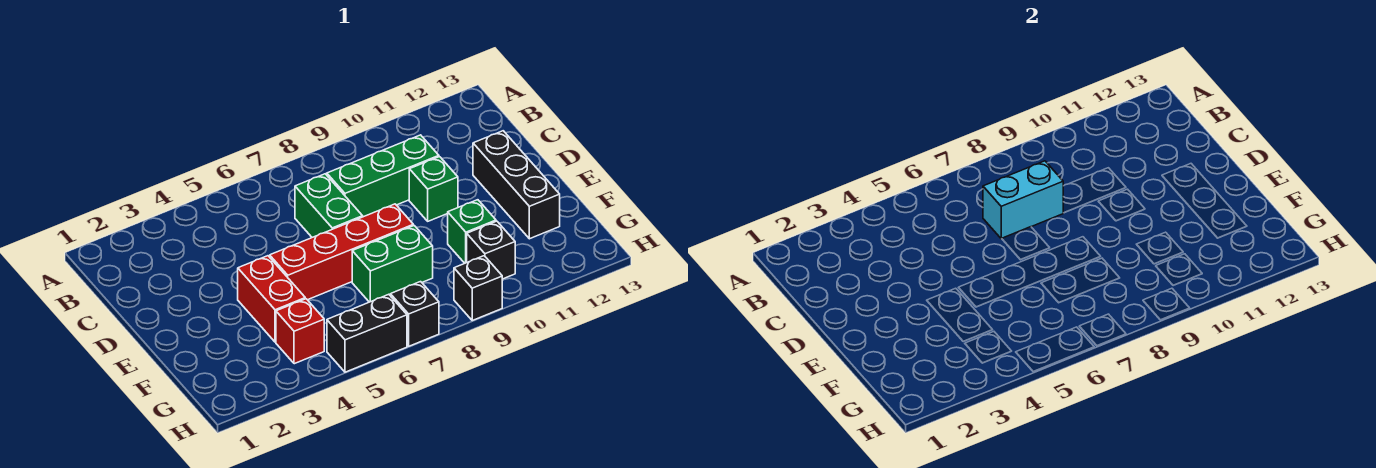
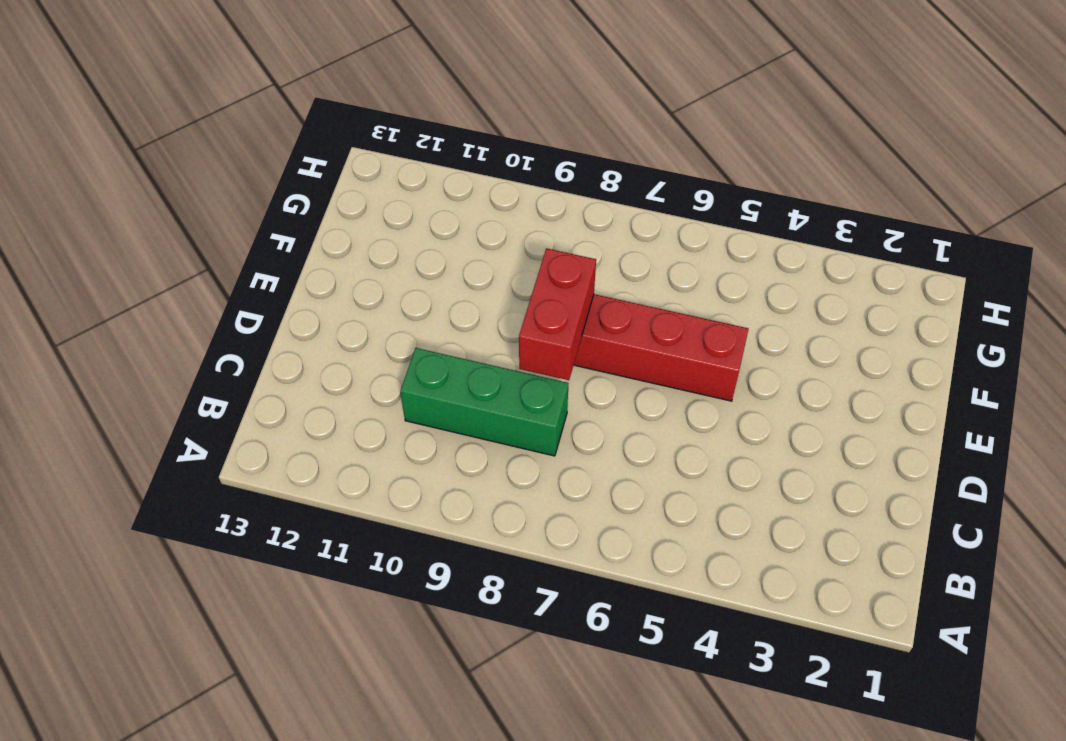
red brick D8:E8 level 2 -> red brick E4:F4 level 1
none -> green brick C7:D7 level 1
none -> green brick D10 level 1
none -> black brick D12:F12 level 1

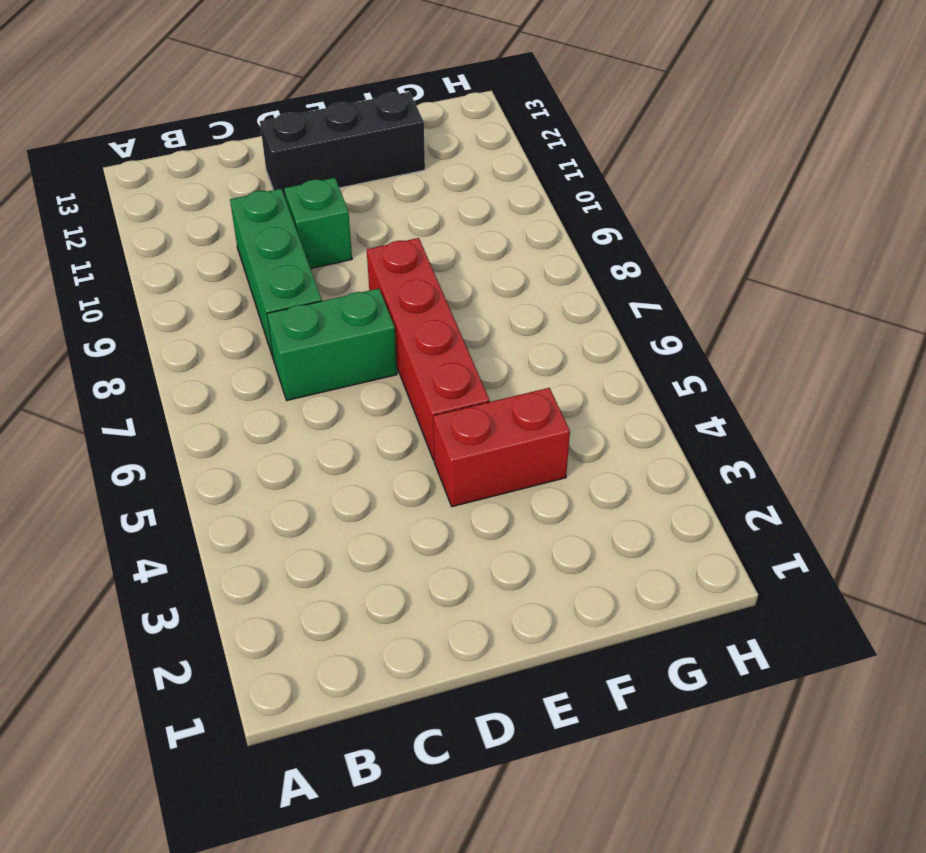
none -> green brick F7:F8 level 1
none -> green brick F10 level 1
none -> red brick G4 level 1

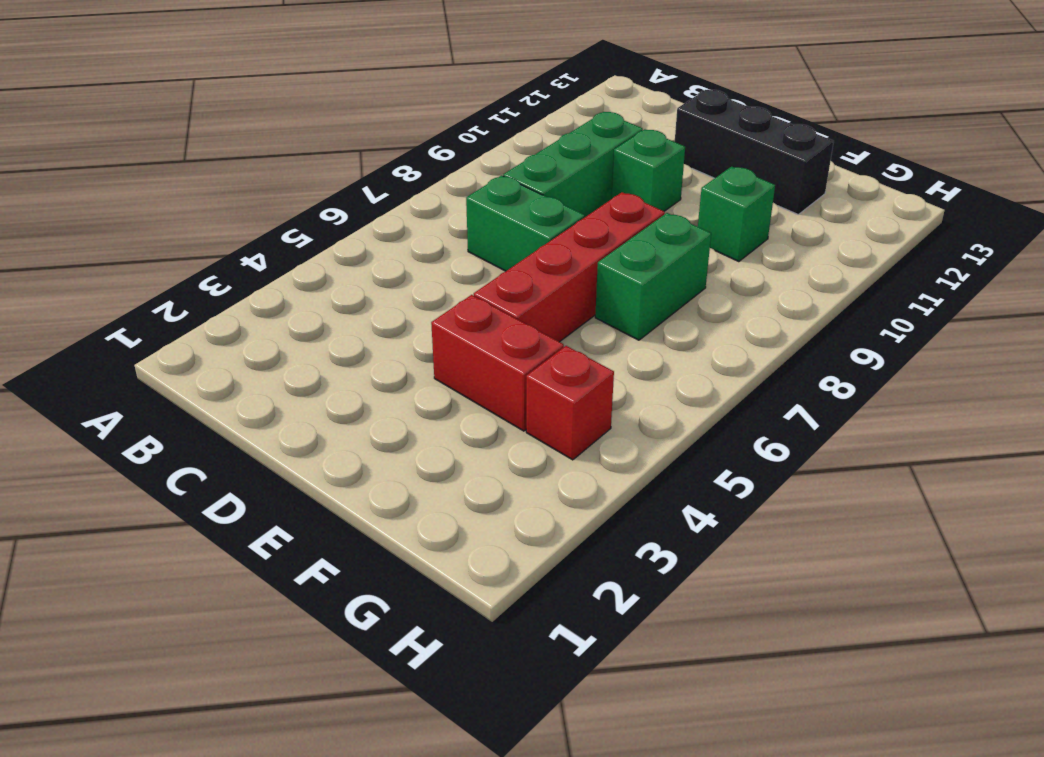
none -> black brick G10 level 1
none -> black brick H5:H6 level 1
none -> black brick H7 level 1

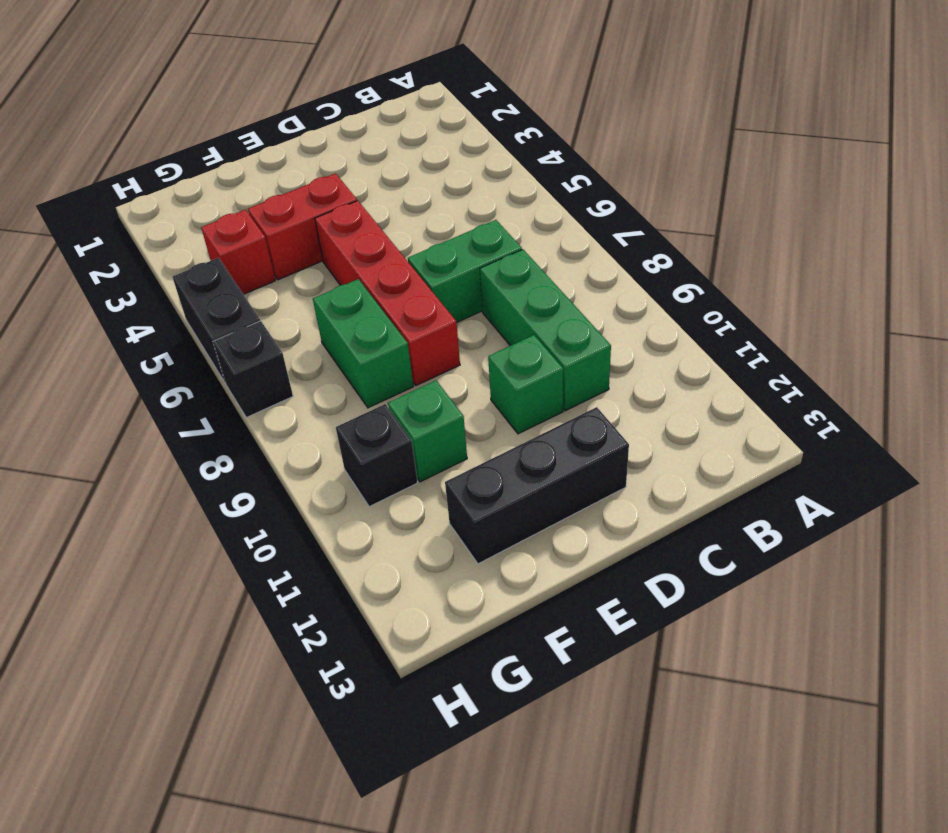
none -> black brick H9 level 1
none -> cyan brick C7:C8 level 2

